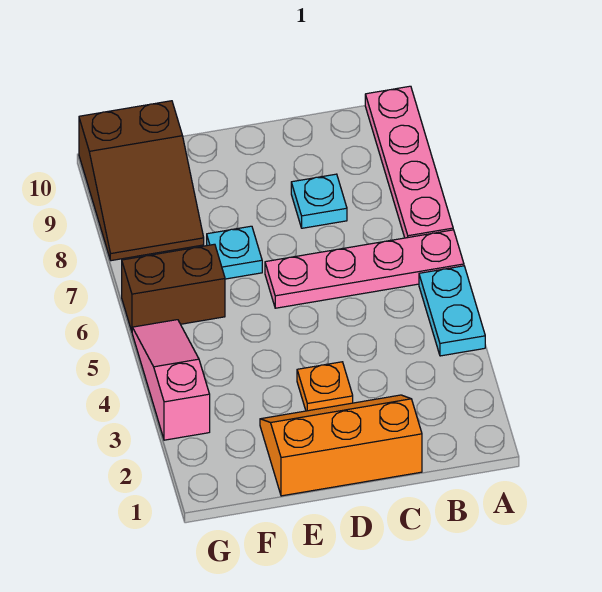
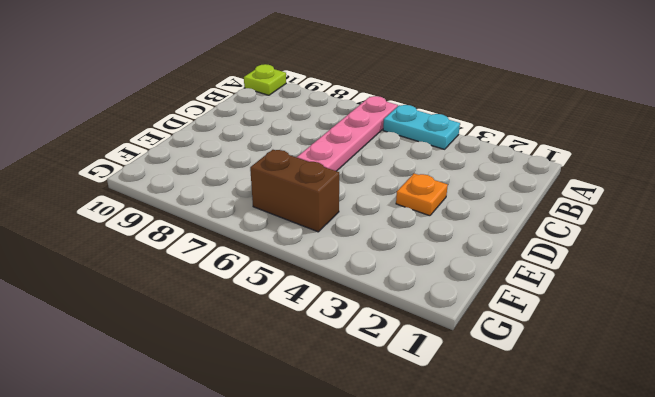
lime plate A10 level 1 -> pink plate A7:A10 level 1
brown brick F5:F6 level 1 -> brown brick F6:G6 level 1
none -> orange slope C1:E2 level 1 top 1
none -> cyan plate C8 level 1

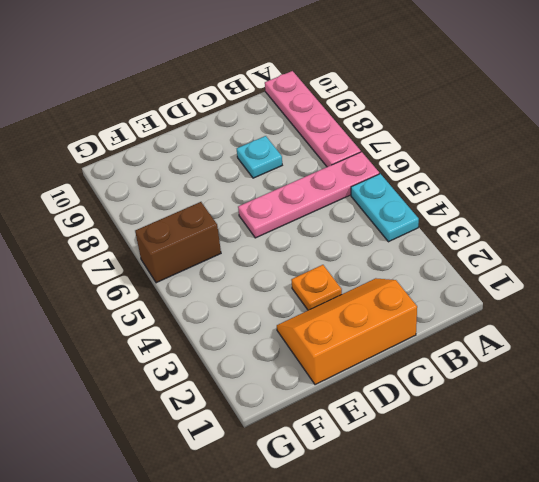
none -> cyan plate E7 level 1
none -> brown slope F8:G10 level 1 top 10

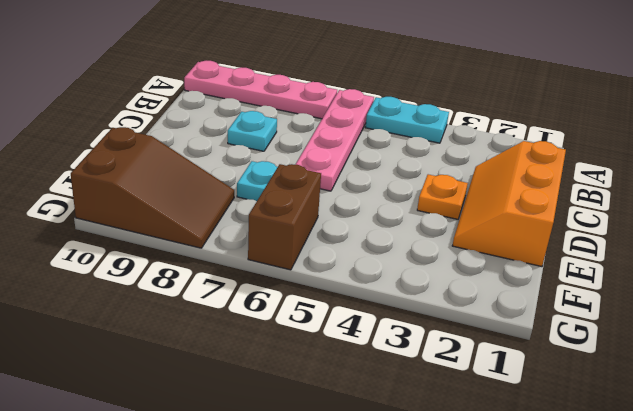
none -> pink slope G3:G5 level 1 top 3

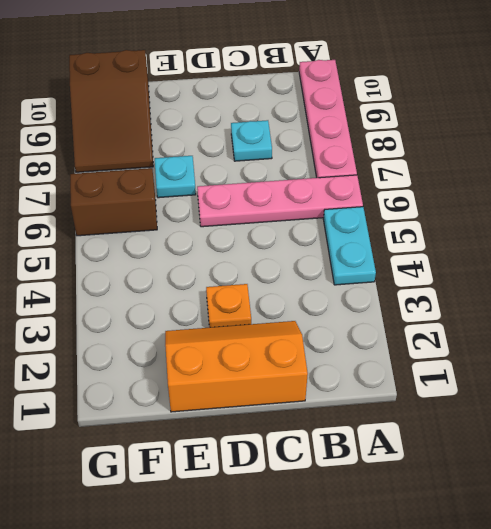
none -> pink slope G3:G5 level 1 top 3

